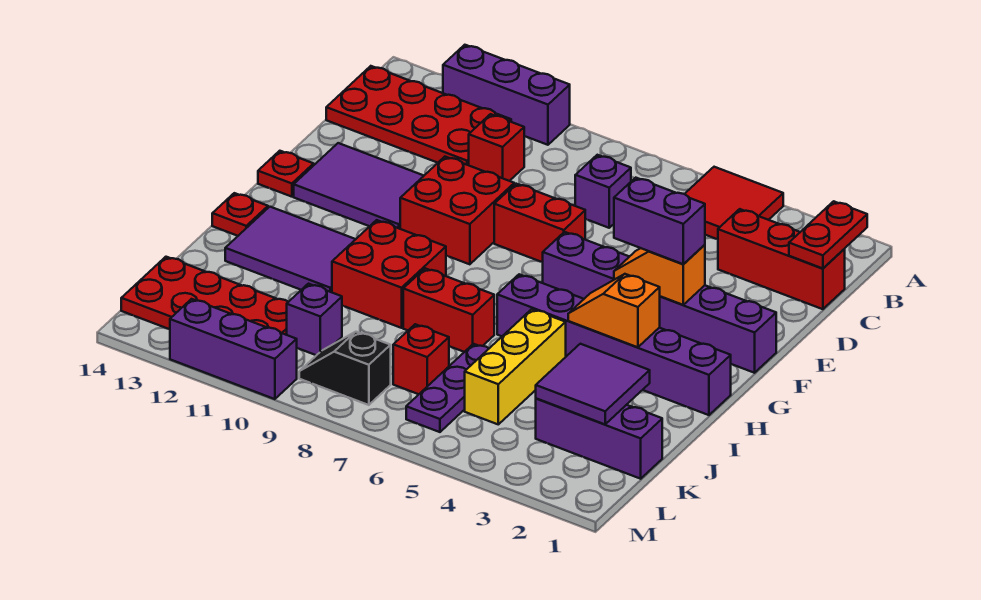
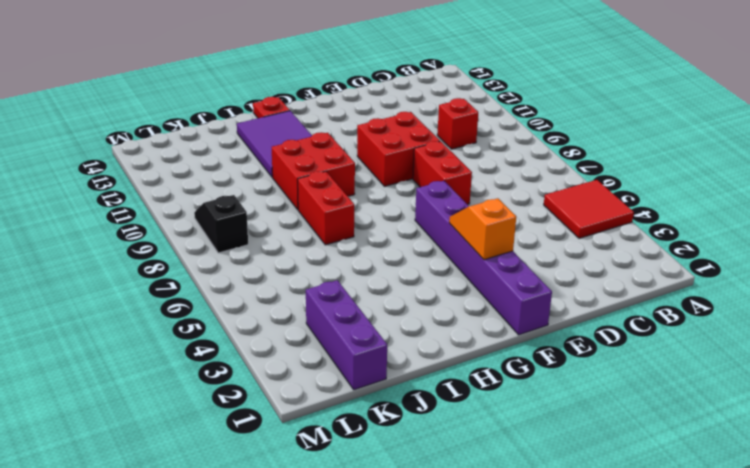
none -> purple brick A10:A12 level 1
none -> red plate B11:C14 level 1
none -> red brick C1:C3 level 1

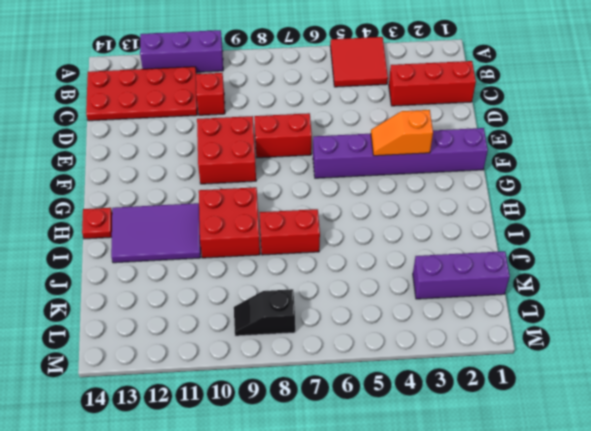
none -> purple brick C7 level 1
none -> purple tile E11:F13 level 1
none -> red plate F14 level 1

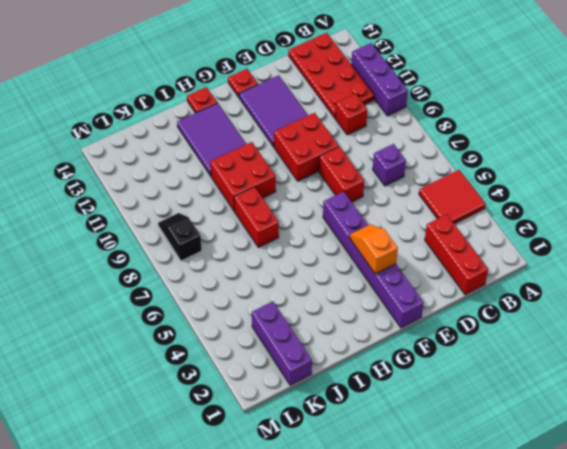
none -> purple brick H1:H6 level 1
none -> yellow brick I5:K5 level 1
none -> purple plate J6:L6 level 1

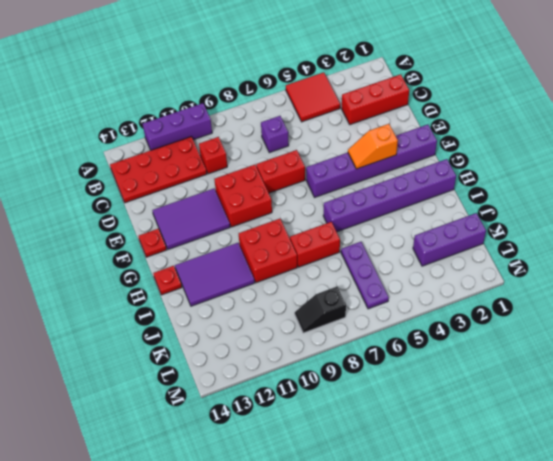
none -> yellow brick I5:K5 level 1
none -> red brick K7 level 1
none -> purple brick K10 level 1

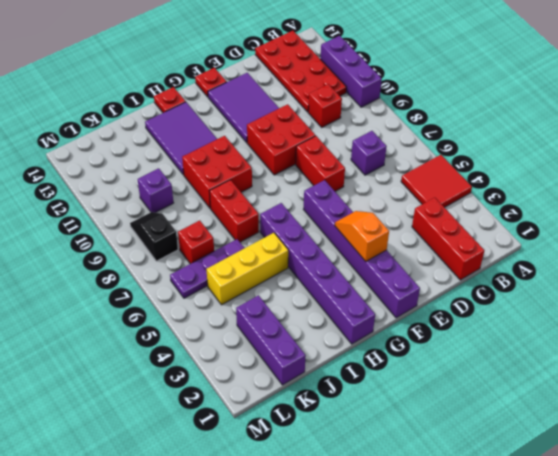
none -> red plate K11:L14 level 1
none -> purple brick M10:M12 level 1
none -> red plate B1:C1 level 2

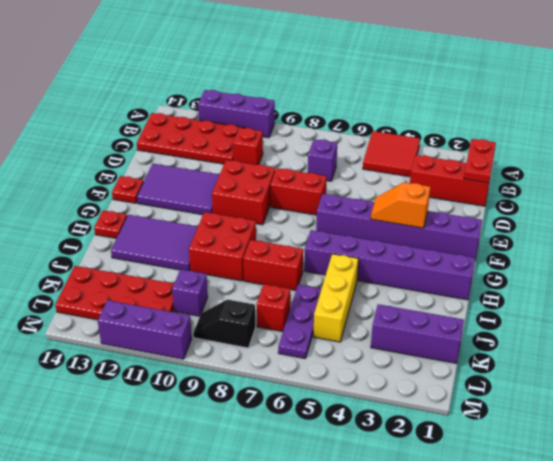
none -> orange slope H3:H4 level 2 top 3
none -> purple tile J2:K3 level 2
none -> purple brick F3:F4 level 3

